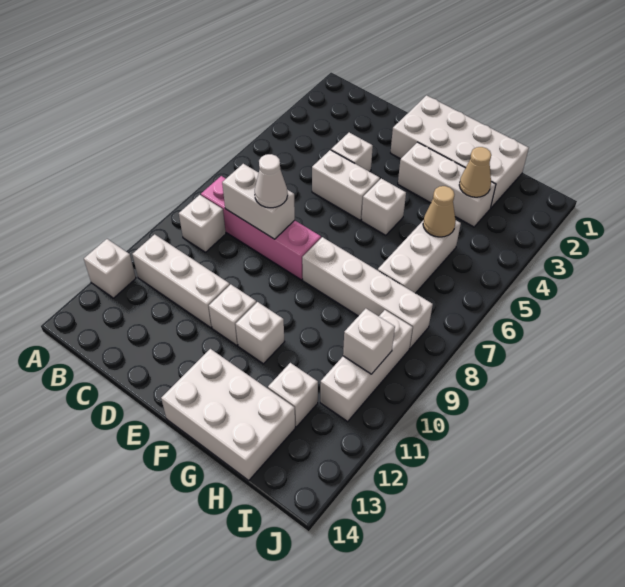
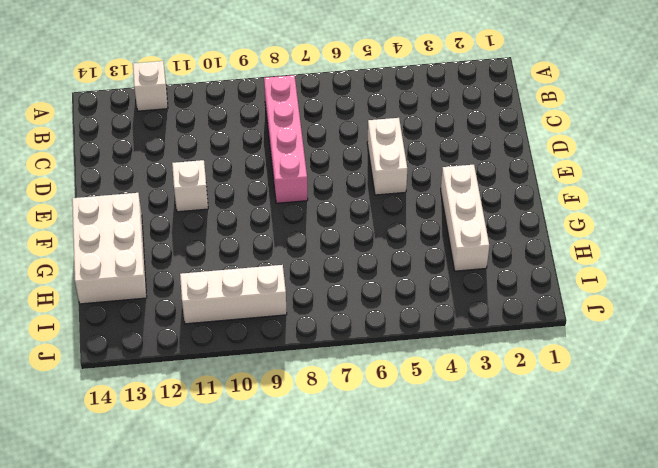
none -> white brick B9 level 1
none -> white brick B11:D11 level 1
none -> white brick D4 level 1

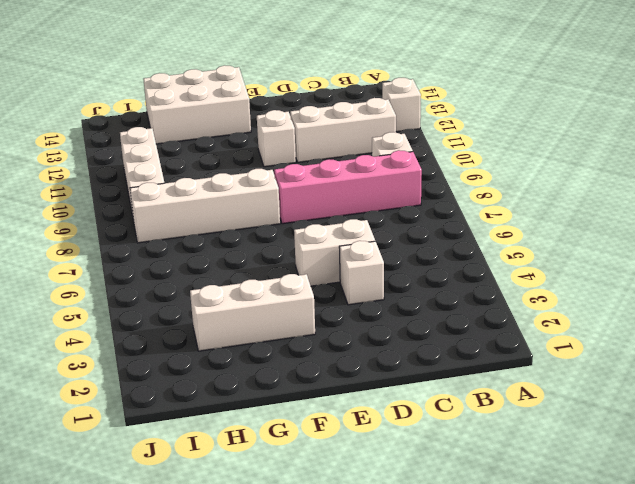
none -> white brick E1:H2 level 1
none -> white brick F5 level 1
none -> white brick F11 level 1

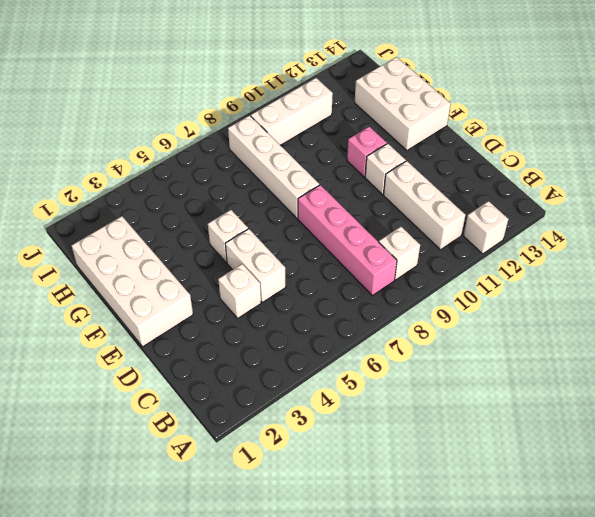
pink brick F11 level 1 -> white brick F11 level 1
none -> white brick F3:H3 level 1
none -> white brick H5:H7 level 1
none -> white brick H12 level 1

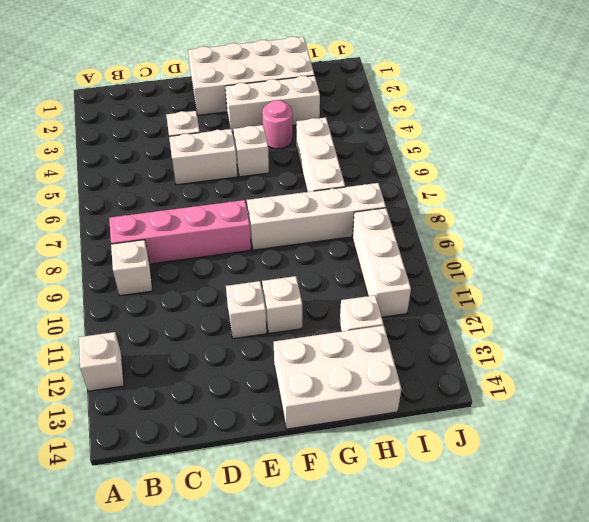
pink round brick G4 level 1 -> none
none -> white brick B11:D11 level 1
none -> white brick C8:D8 level 2
none -> tan cone H3 level 2

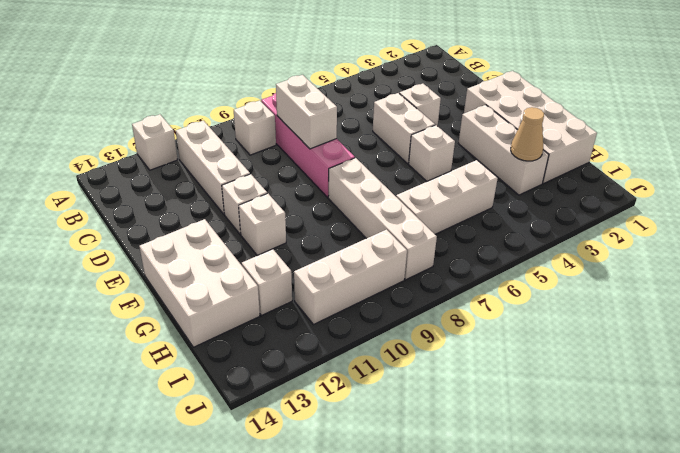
none -> tan cone H5 level 2
none -> white brick I10 level 2
none -> white cone D8 level 3

